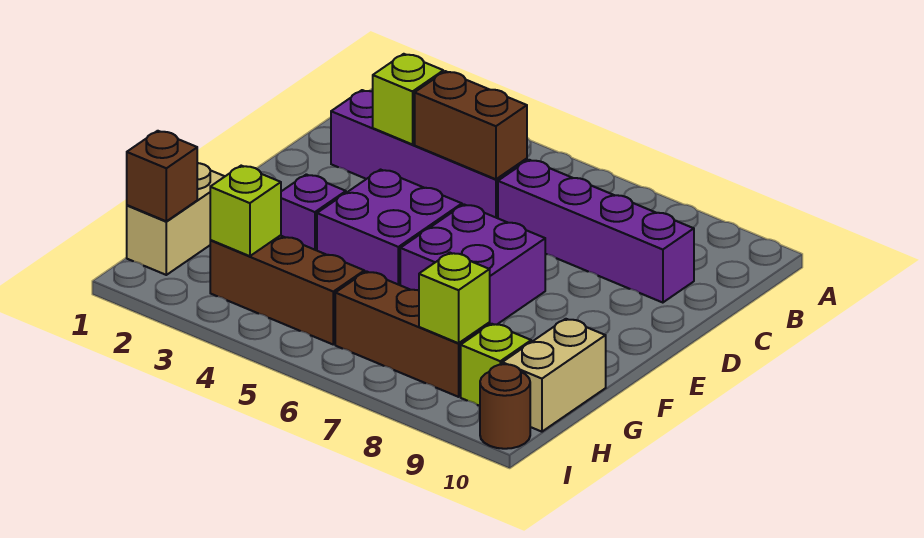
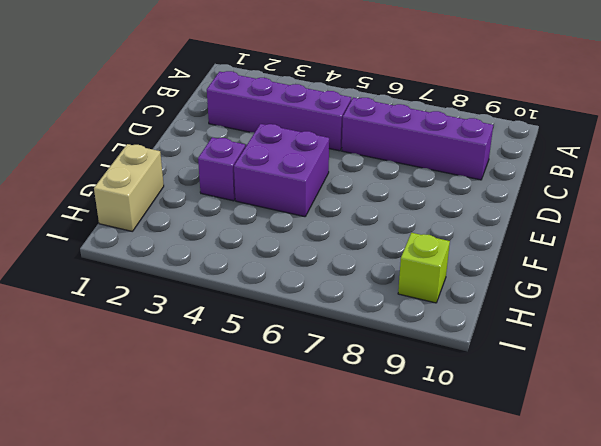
none -> purple brick E6:F7 level 1
none -> tan brick G10:H10 level 1
none -> brown brick H3:H5 level 1

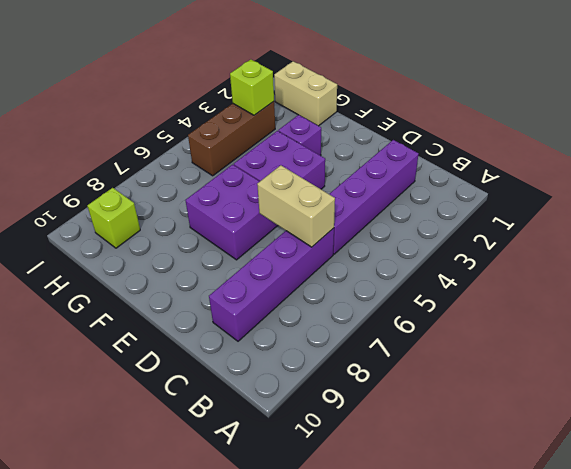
tan brick C6:D6 level 2 -> tan brick G10:H10 level 1
none -> brown brick H6:H8 level 1
none -> brown round brick I10 level 1
none -> lime brick C3 level 2

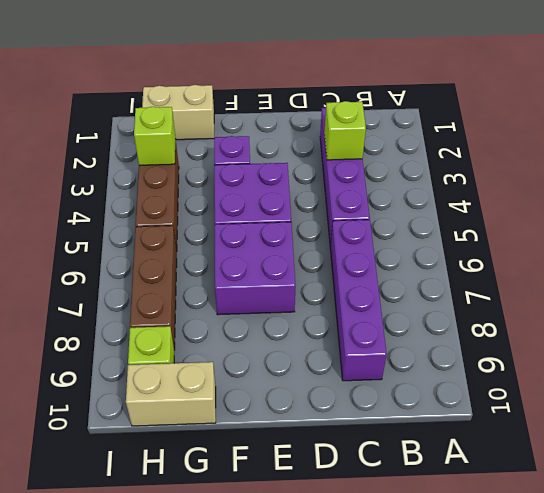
none -> brown round brick I10 level 1
none -> brown brick C4:C5 level 2
none -> brown brick H1 level 2

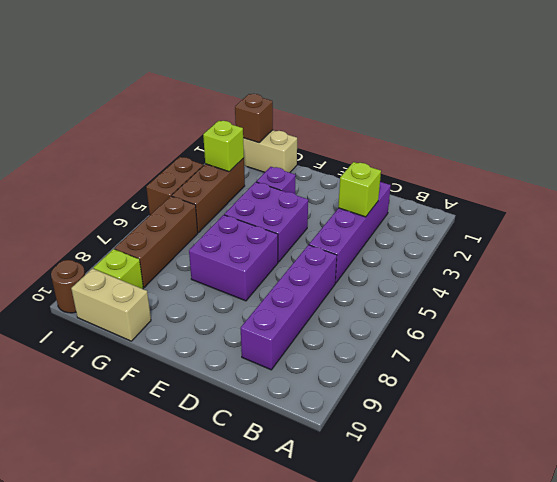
brown brick I4:I5 level 1 -> brown brick C4:C5 level 2
none -> lime brick H8 level 2

